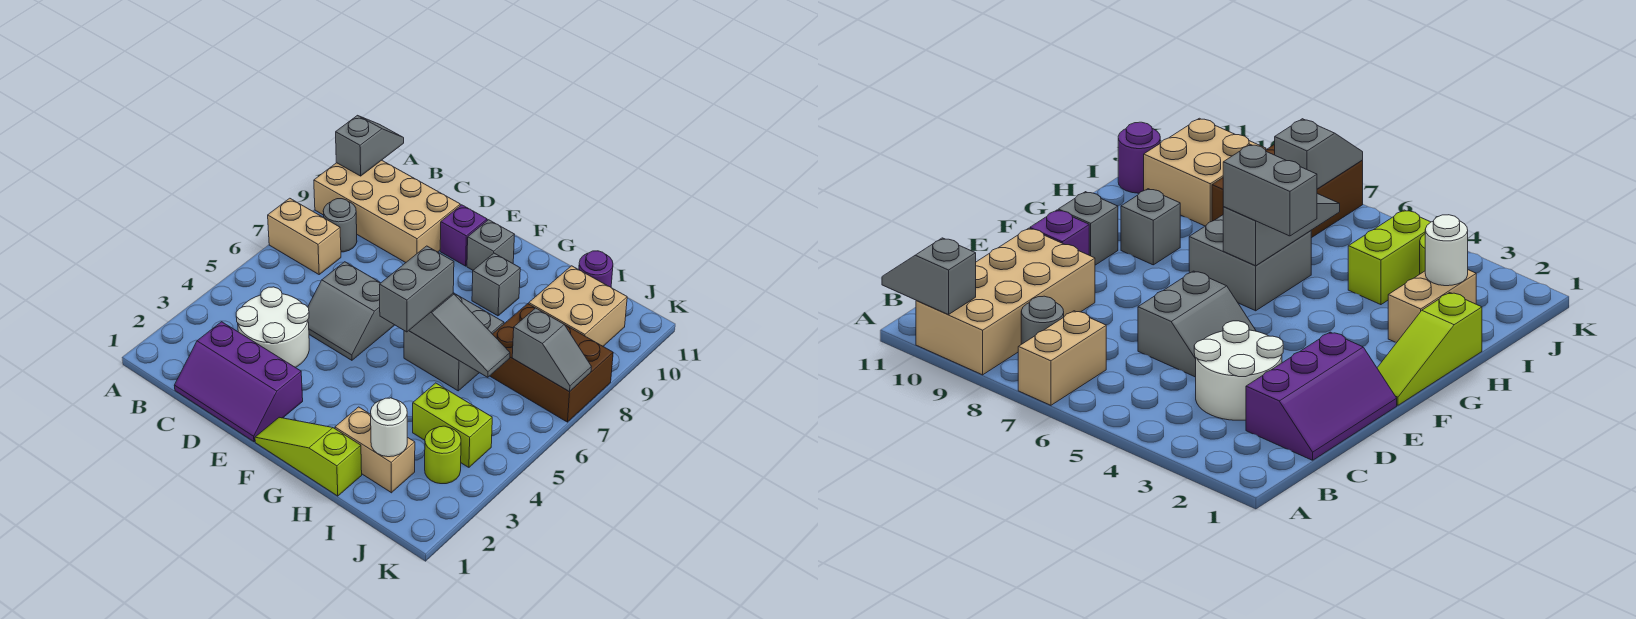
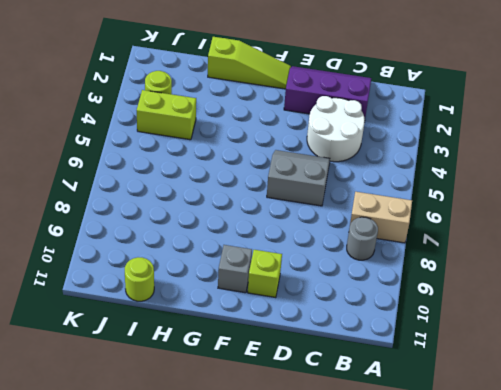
lime brick E10 level 1 -> purple brick E10 level 1
lime round brick I11 level 1 -> purple round brick I11 level 1
none -> tan brick A9:D10 level 1
none -> grey brick G6:H7 level 1
none -> grey brick G9 level 1

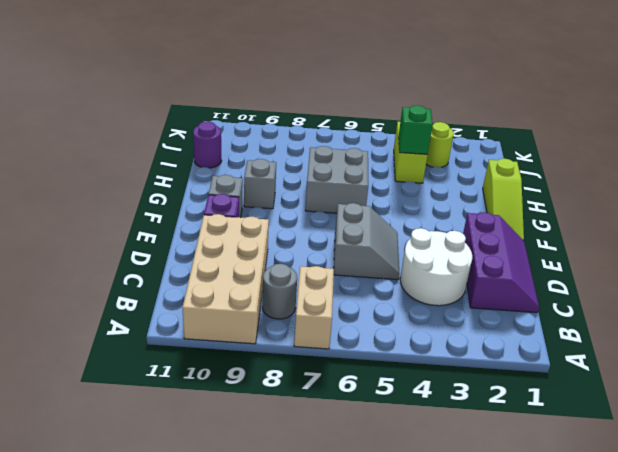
green brick I4 level 2 -> none
none -> tan brick H2:I2 level 1
none -> brown brick I7:K8 level 1
none -> tan brick I9:J10 level 1

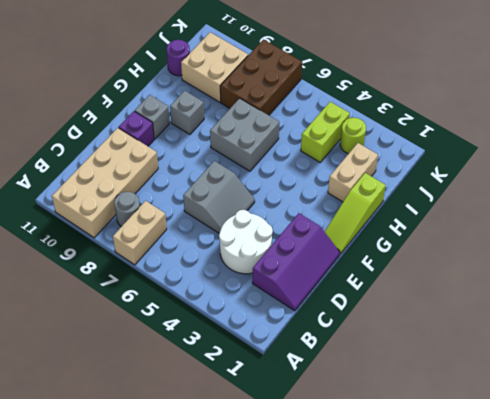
none -> grey slope A10:A11 level 2 top 10
none -> grey slope G6:I6 level 2 top G
none -> white round brick I2 level 2

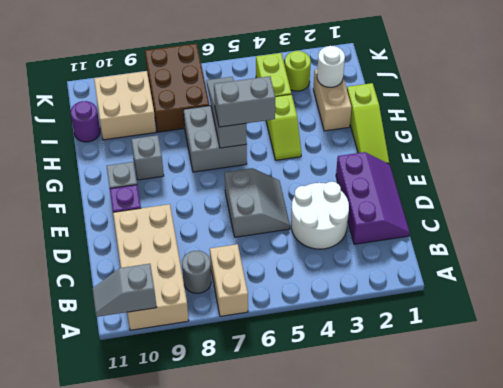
lime slope G4:H4 level 1 top H -> none
none -> grey slope J7:K7 level 2 top J

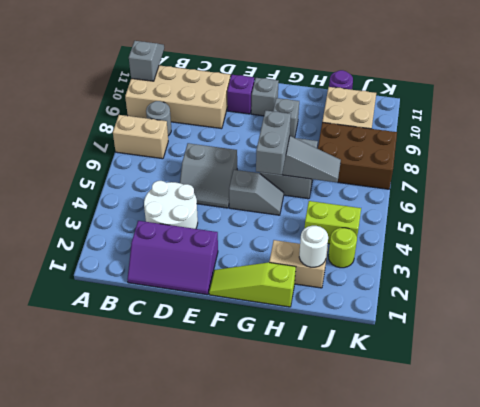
grey slope F5:G5 level 1 top F -> grey slope J7:K7 level 2 top J

